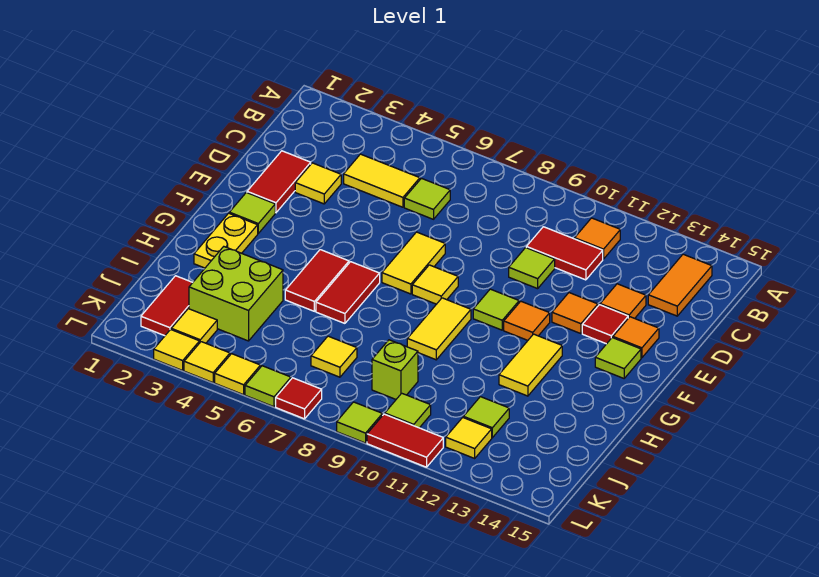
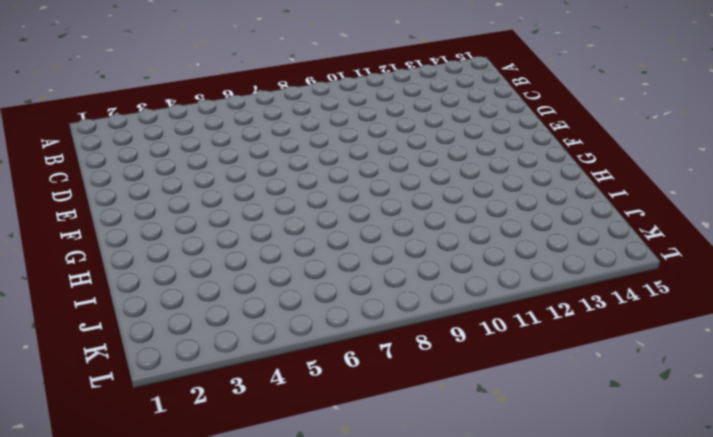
none -> orange tile B11 level 1
none -> orange tile B14:C14 level 1
none -> yellow tile C4:C5 level 1
none -> lime tile C6 level 1

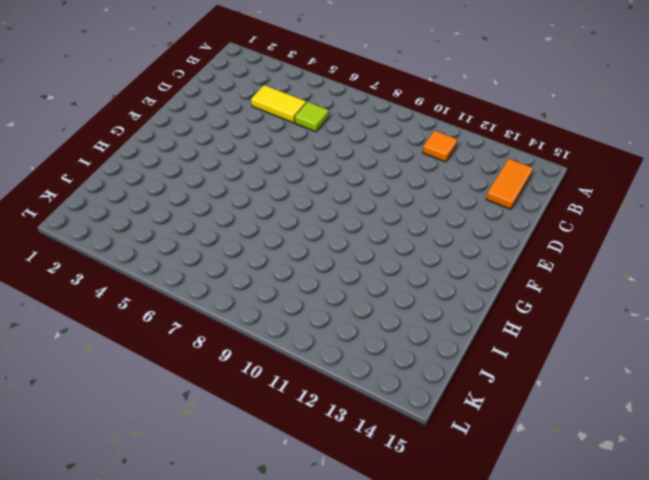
none -> red tile C10:C11 level 1
none -> red tile D2:E2 level 1
none -> yellow tile D3 level 1
none -> lime tile D10 level 1

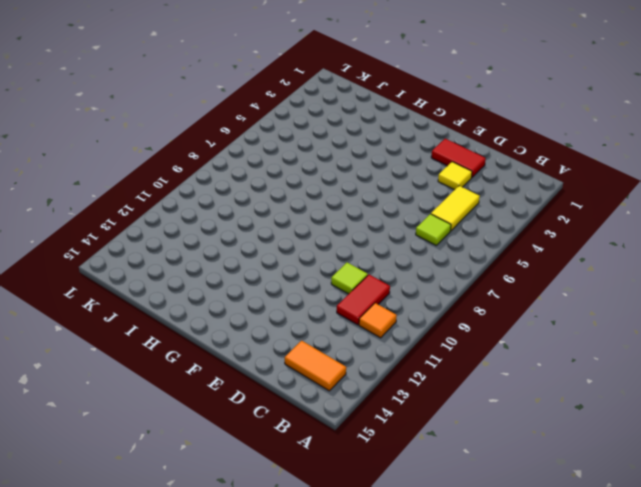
none -> orange tile D13 level 1
none -> yellow tile E7:F7 level 1
none -> orange tile E12 level 1
none -> red tile E13 level 1

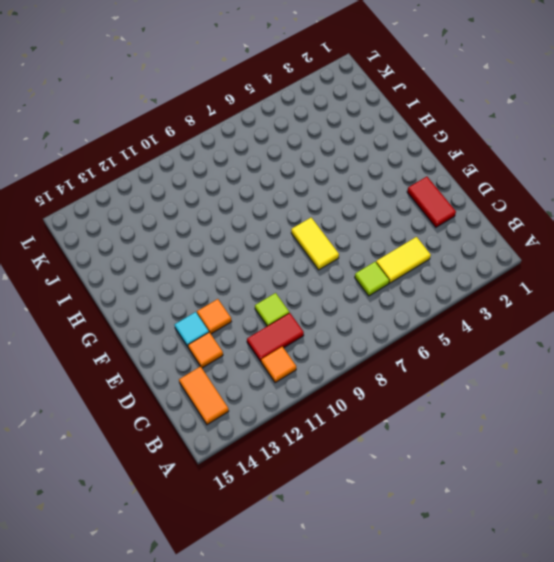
cyan tile E13 level 1 -> red tile E13 level 1
none -> yellow tile D3 level 1
none -> orange tile E14 level 1
none -> lime tile F2 level 1
none -> yellow tile F8 level 1

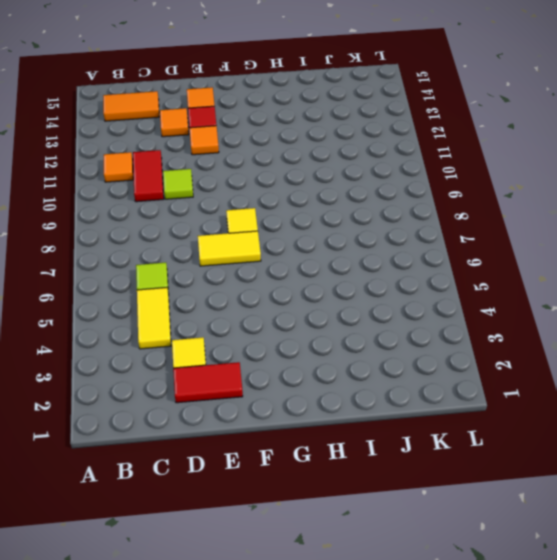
none -> lime tile F2 level 1
none -> lime tile F10 level 1
none -> orange tile F11 level 1
none -> lime tile F14 level 1

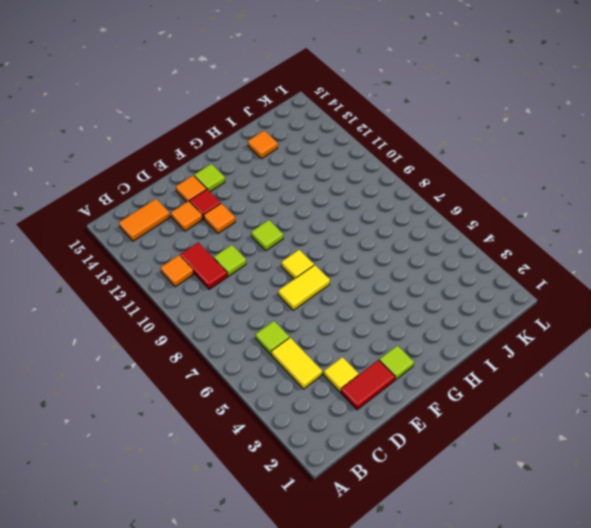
orange tile I14 level 1 -> orange tile F11 level 1
none -> yellow plate G2:H2 level 1
none -> red tile G5:H5 level 1
none -> red tile G6:H6 level 1
none -> yellow tile G9:H9 level 1

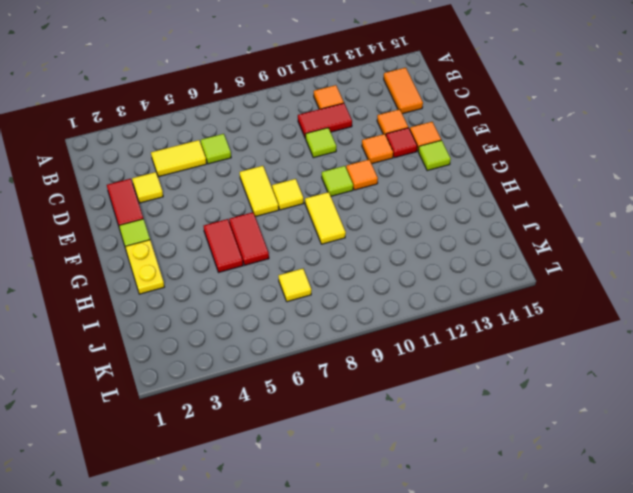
none -> yellow tile G12:H12 level 1
none -> lime brick I3:J4 level 1
none -> red tile J2:K2 level 1
none -> lime brick J9 level 1

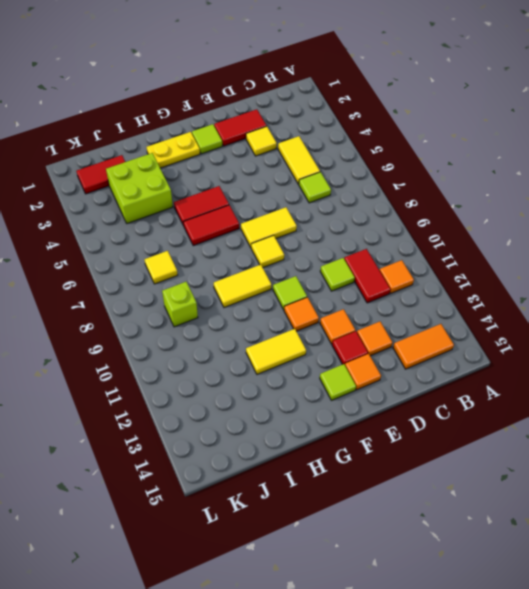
none -> lime tile J12 level 1
none -> yellow tile K3 level 1
none -> lime tile K10 level 1
none -> yellow tile K12 level 1

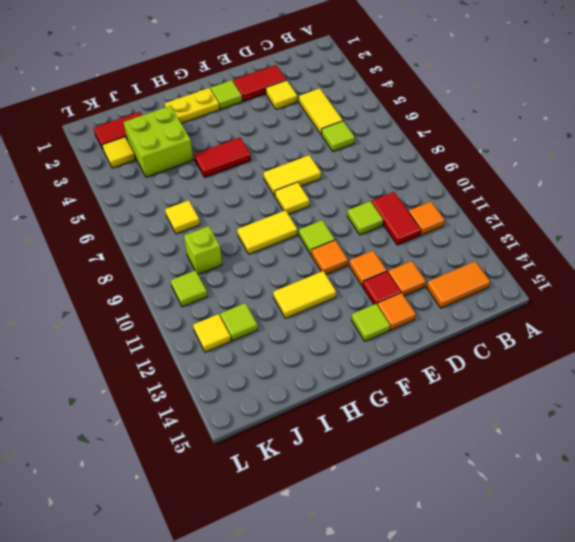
none -> red tile G6:H6 level 1
none -> yellow tile L3 level 1
none -> yellow tile L4 level 1
none -> yellow tile L5 level 1

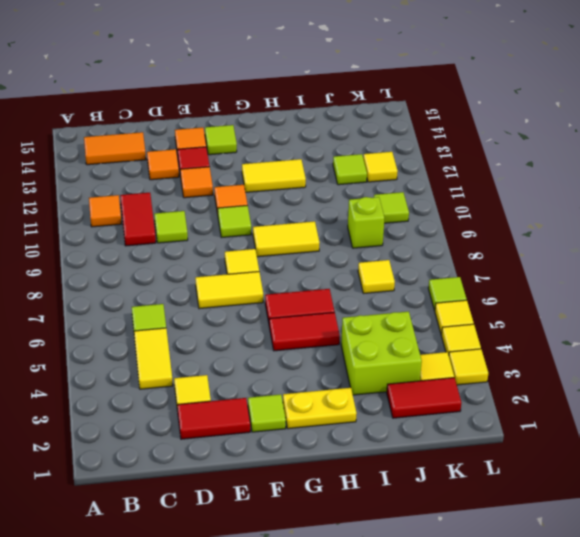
none -> red tile L7 level 1
none -> lime tile L9 level 1
none -> red tile L10:L11 level 1

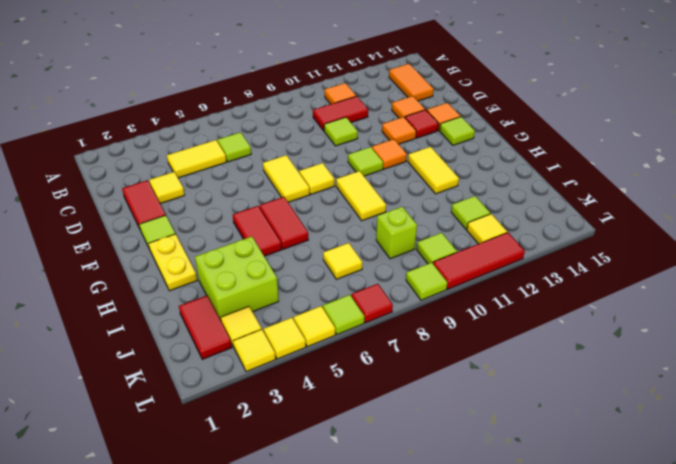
red tile L10:L12 level 1 -> red tile L10:L11 level 1

